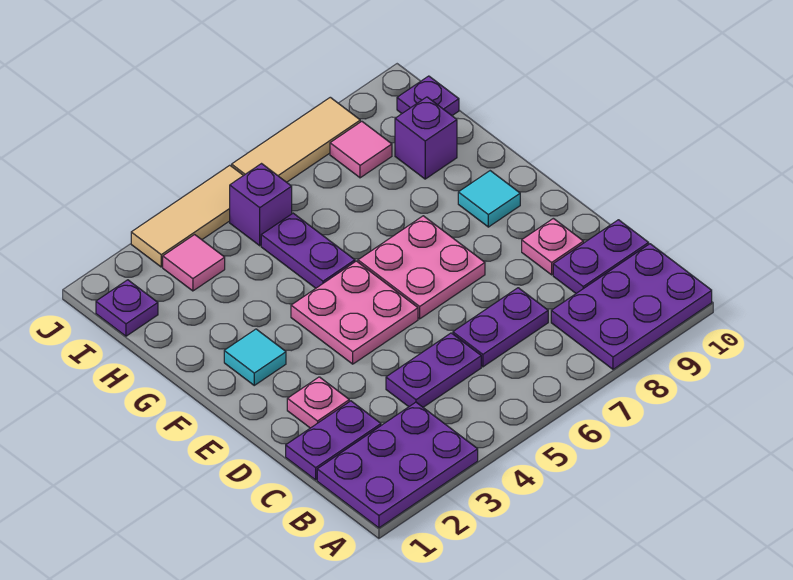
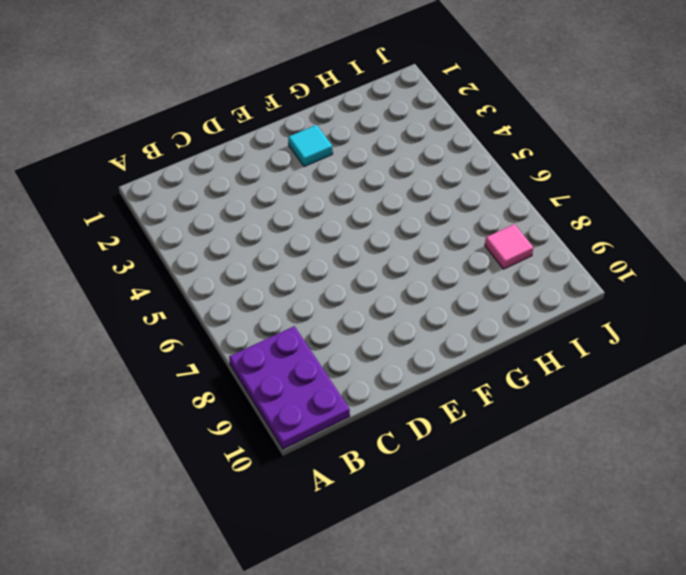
none -> purple plate A1:B3 level 1
none -> purple plate C1:C2 level 1
none -> purple plate C4:C5 level 1

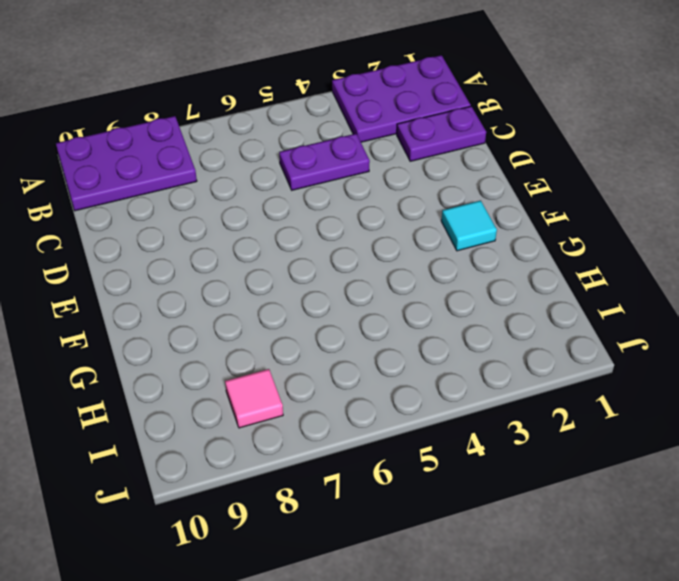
none -> purple plate C6:C7 level 1
none -> purple plate C9:C10 level 1
none -> pink plate D2 level 1

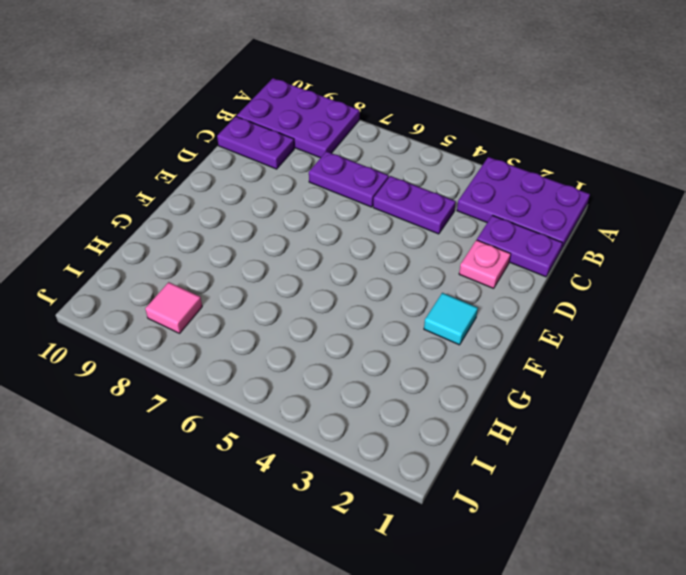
none -> pink plate D9 level 1
none -> pink plate E4:F5 level 1
none -> pink plate E6:F7 level 1

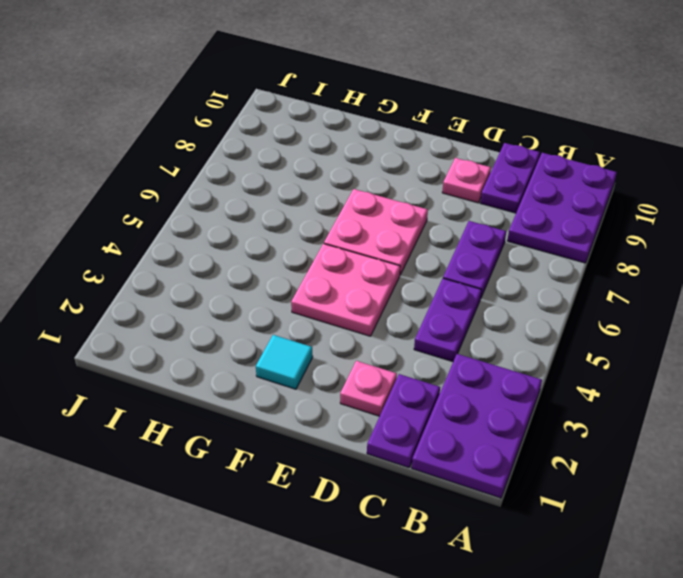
none -> cyan tile F9 level 1
none -> purple plate G5:H5 level 1
none -> purple brick H9 level 1

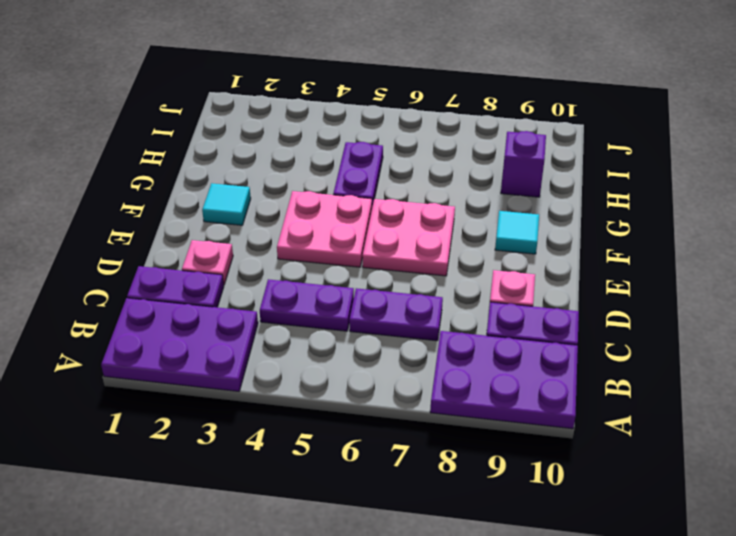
none -> purple plate I1 level 1
none -> pink tile I3 level 1
none -> purple brick I5 level 1

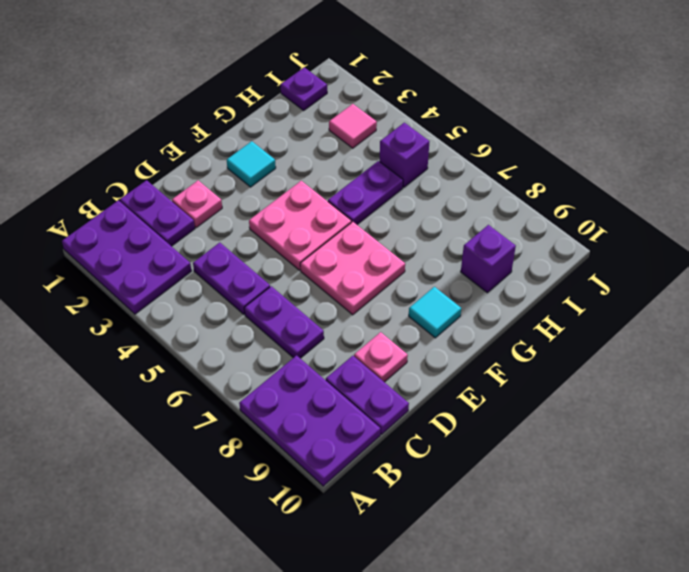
none -> pink tile I8 level 1
none -> purple plate I10 level 1
none -> tan tile J3:J5 level 1

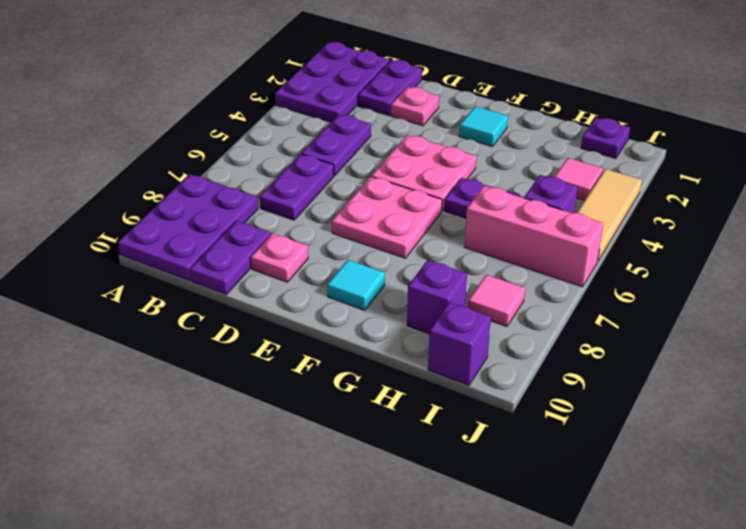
pink brick H6:J6 level 1 -> tan tile J6:J8 level 1
purple brick I10 level 1 -> purple plate I10 level 1

